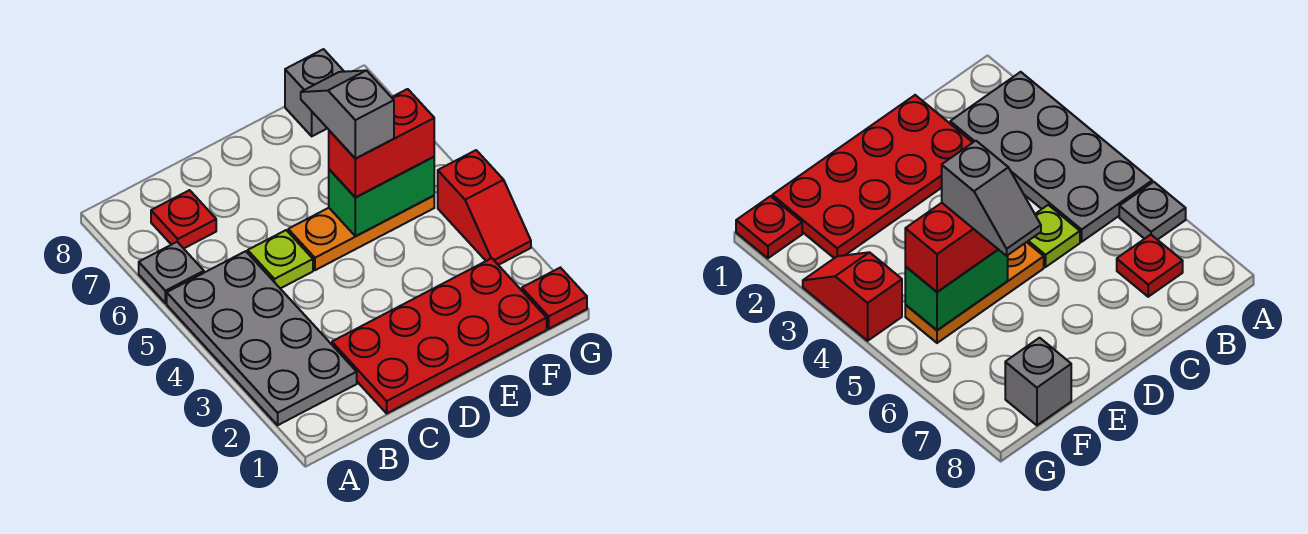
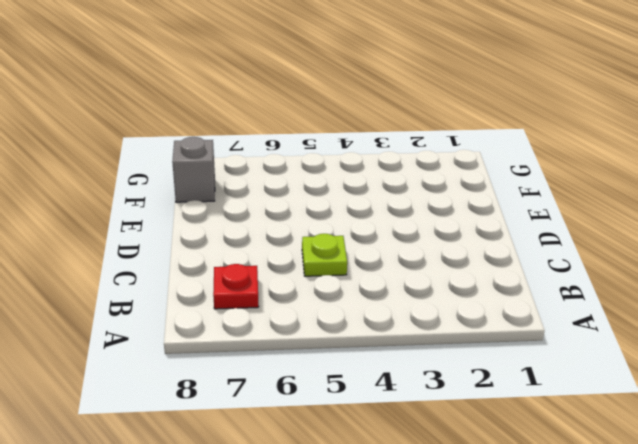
none -> grey plate A2:B5 level 1
none -> grey plate A6 level 1
none -> red plate C1:F2 level 1

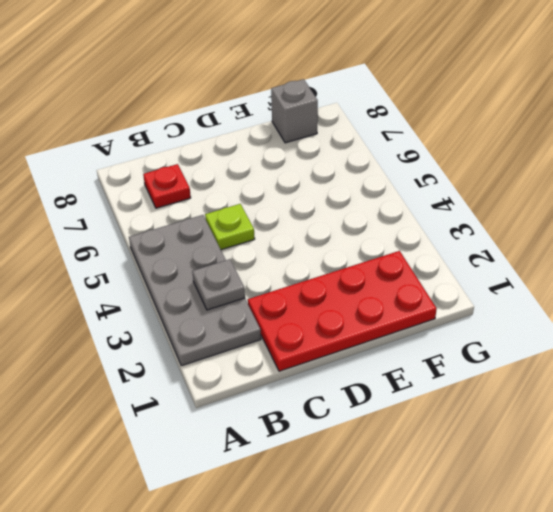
grey plate B3 level 2 -> grey plate A6 level 1
none -> orange plate D5:F5 level 1
none -> red plate G1 level 1
none -> red slope G3:G4 level 1 top 4

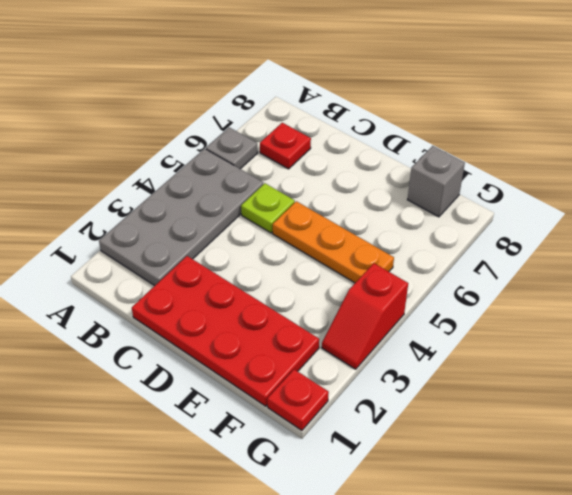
none -> green brick E5:F5 level 2
none -> red brick E5:F5 level 3
none -> grey slope E5:E6 level 4 top 5

